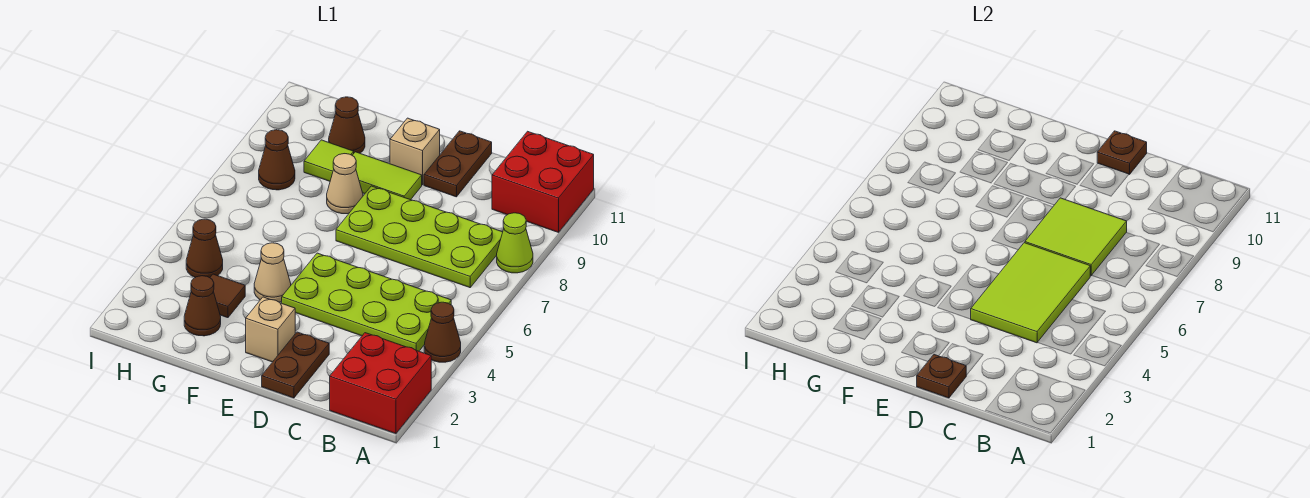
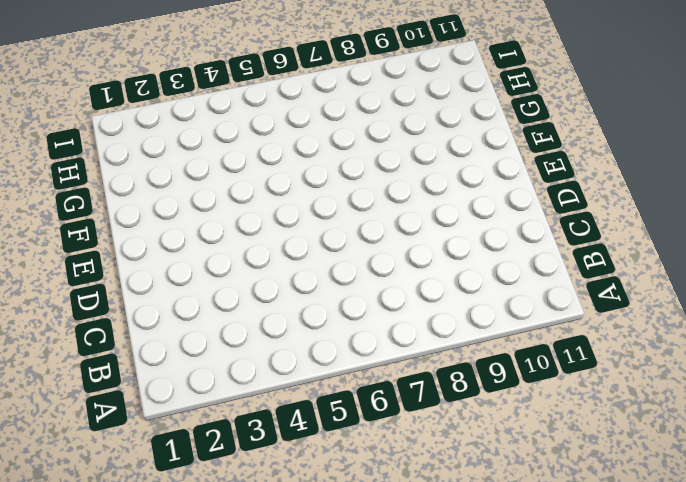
none -> red brick A1:B2 level 1
none -> brown cone A4 level 1
none -> lime cone A8 level 1

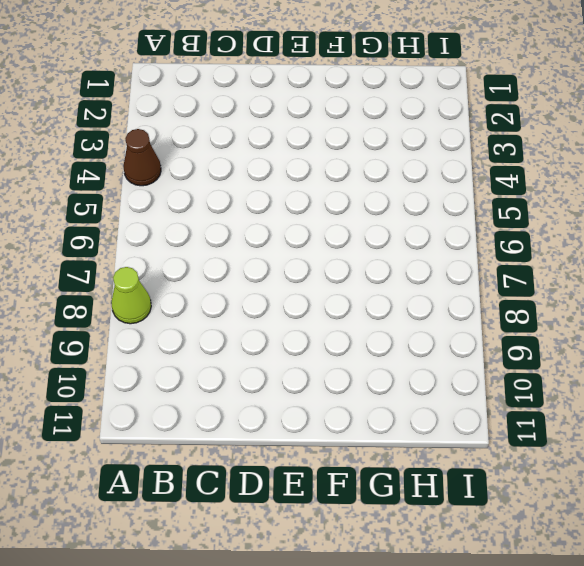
none -> red brick A1:B2 level 1
none -> red brick A10:B11 level 1
none -> lime plate B4:E5 level 1

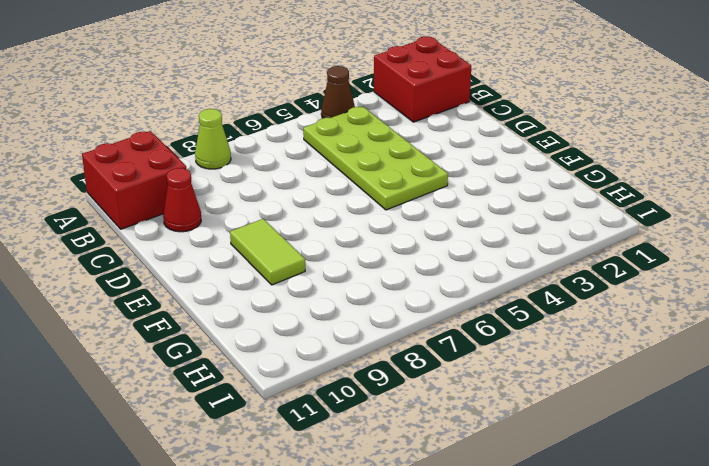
red cone C10 level 1 -> none
none -> lime plate B7:E8 level 1
none -> brown plate D1:D2 level 1
none -> brown plate D10:D11 level 1

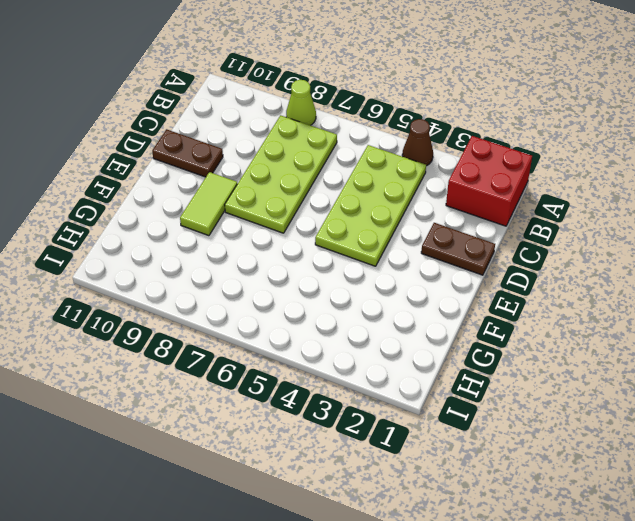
none -> red brick A10:B11 level 1
none -> tan brick E2 level 1
none -> tan brick E10 level 1

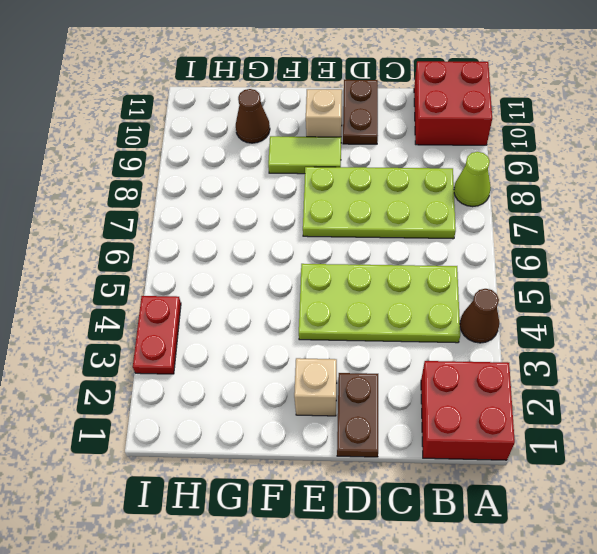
red plate I3:I4 level 1 -> none
none -> tan cone F4 level 1
none -> tan cone F8 level 1
none -> brown cone G2 level 1

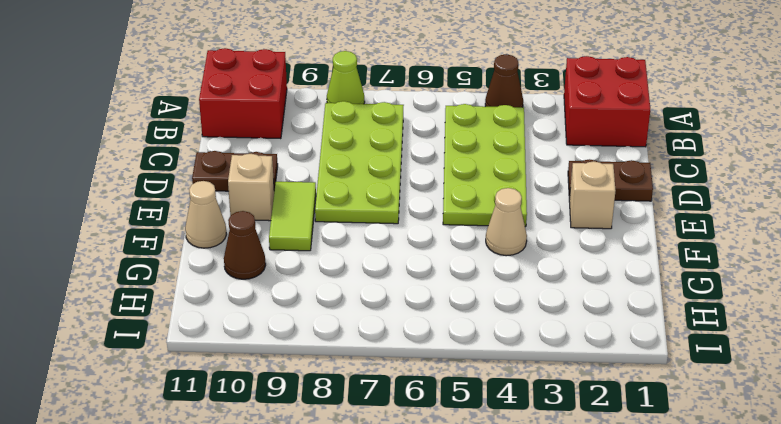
tan cone F11 level 1 -> tan cone F8 level 1
none -> brown cone G2 level 1
none -> brown tile G3 level 1
none -> lime tile G9 level 1

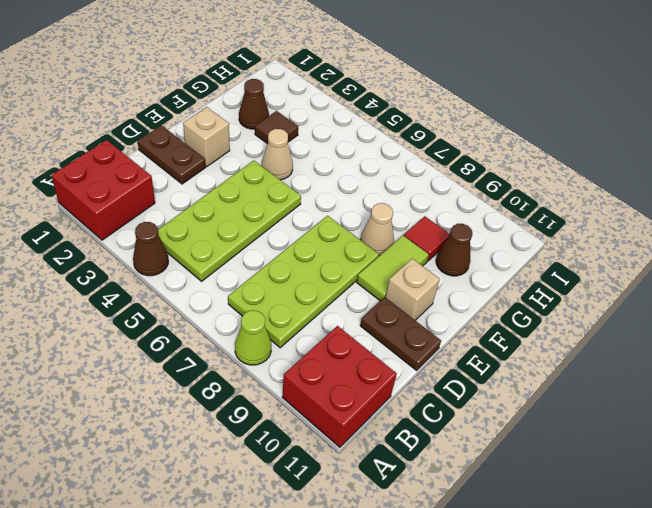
red tile G9 level 1 -> lime tile G9 level 1
none -> brown cone H4 level 1
none -> brown cone H8 level 1
none -> lime tile C4:D6 level 2

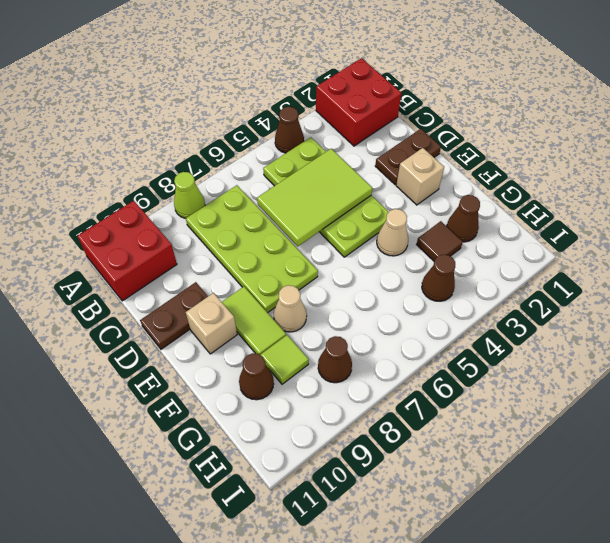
none -> lime tile C7:D8 level 2
none -> brown plate D1 level 2
none -> brown plate D11 level 2

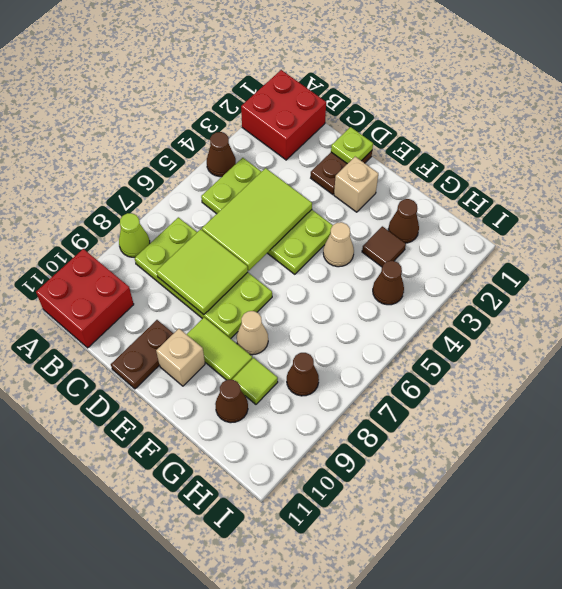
lime plate D1 level 2 -> brown plate D1 level 2
none -> brown plate D11 level 2

